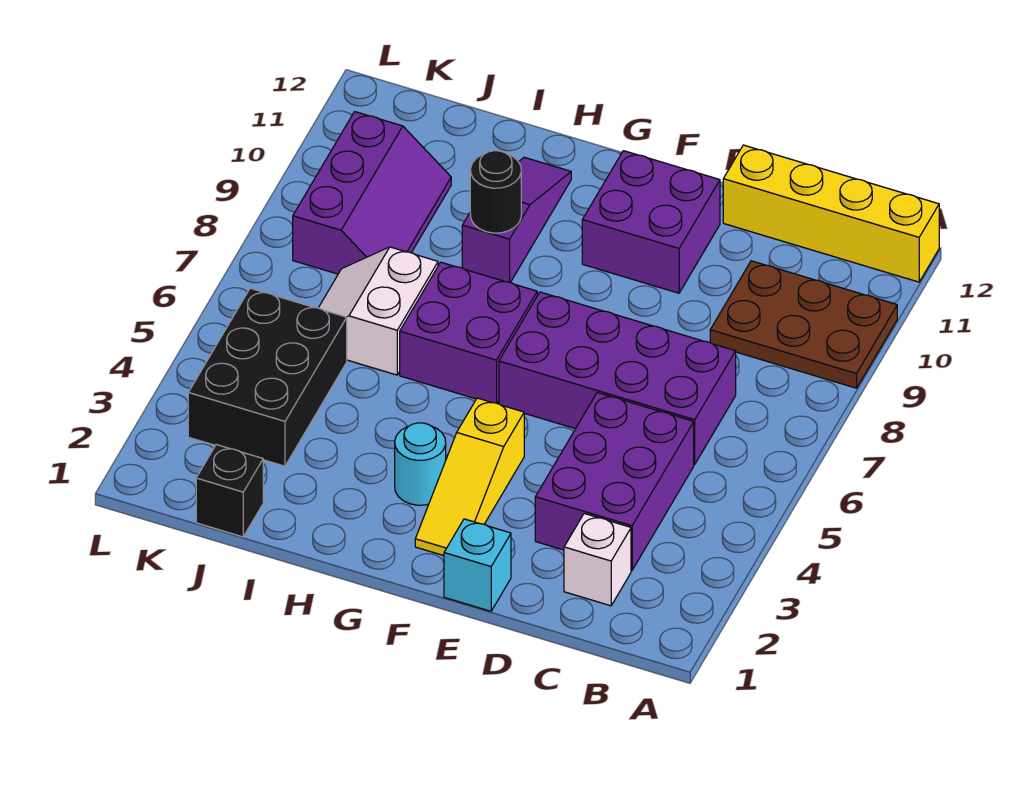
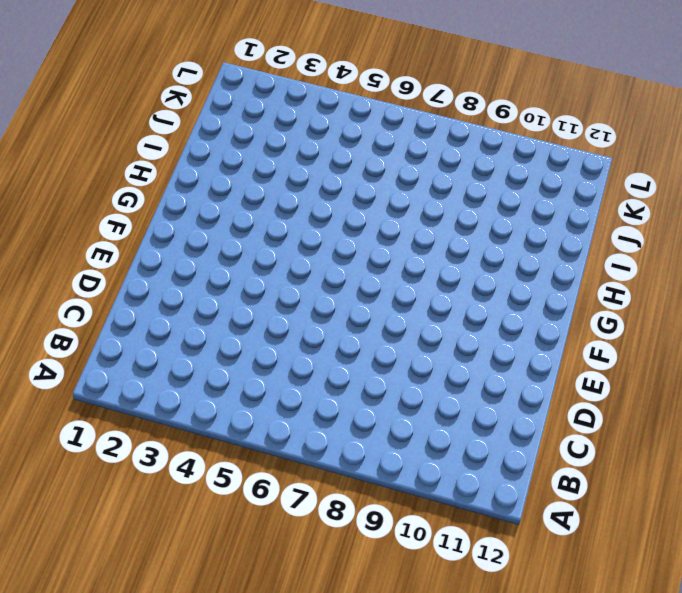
none -> brown plate A9:C10 level 1
none -> yellow brick A12:D12 level 1
none -> white brick C2 level 1

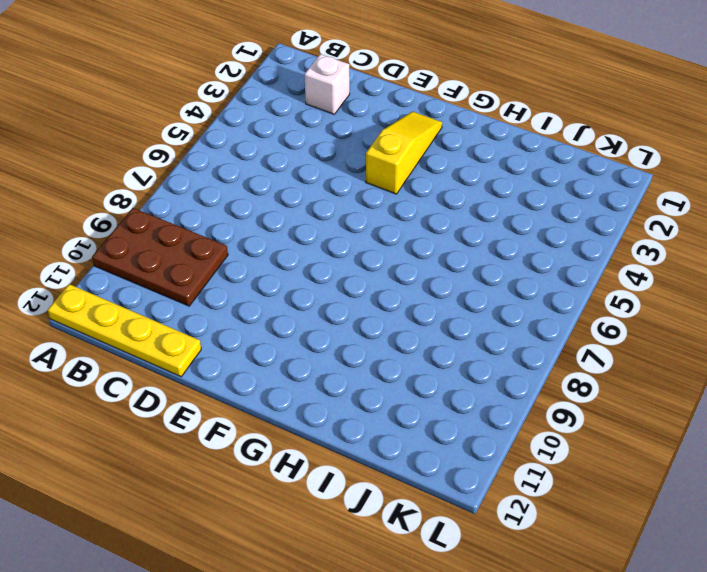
yellow plate A12:D12 level 1 -> yellow brick A12:D12 level 1
none -> purple brick C3:D5 level 1
none -> purple brick C6:F7 level 1
none -> cyan brick E1 level 1

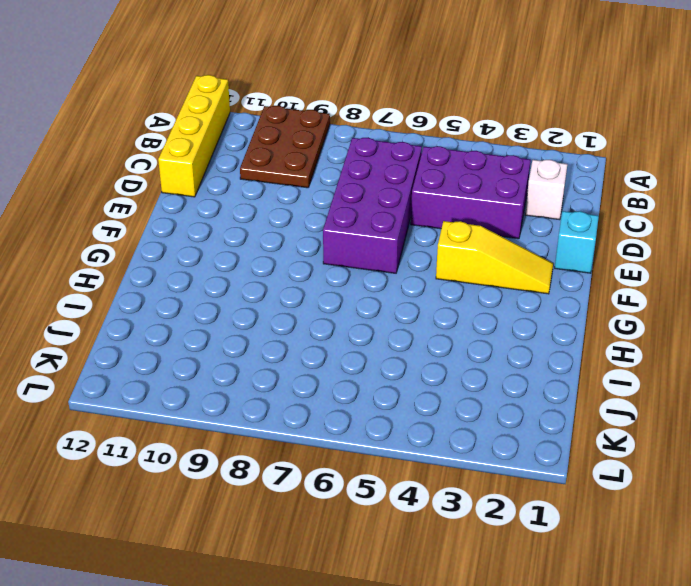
none -> purple brick E10:F11 level 1
none -> cyan round brick G3 level 1
none -> purple brick G6:H7 level 1

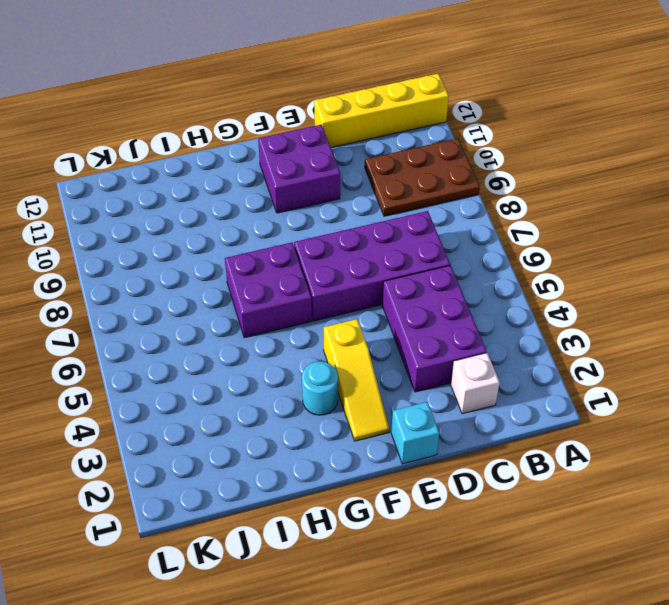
none -> purple slope H9:H11 level 1 top 9
none -> white slope I6:J7 level 1 top I
none -> black brick J1 level 1

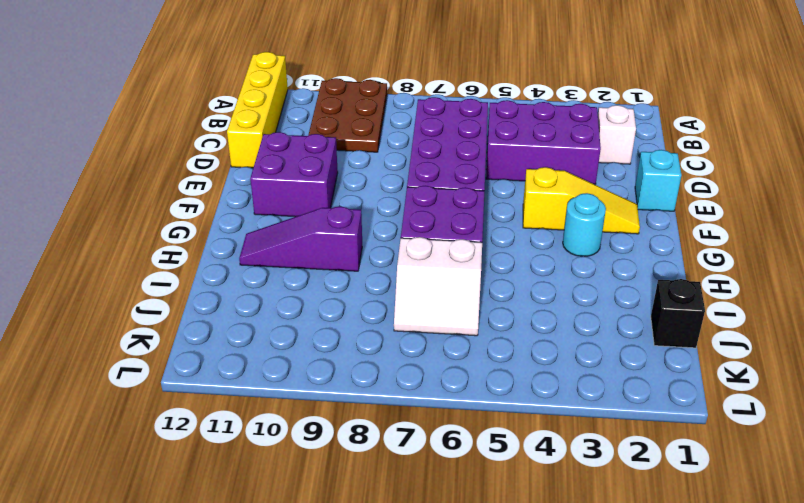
none -> black brick J3:K5 level 1
none -> purple slope J8:K10 level 1 top K
none -> black round brick H9 level 2

